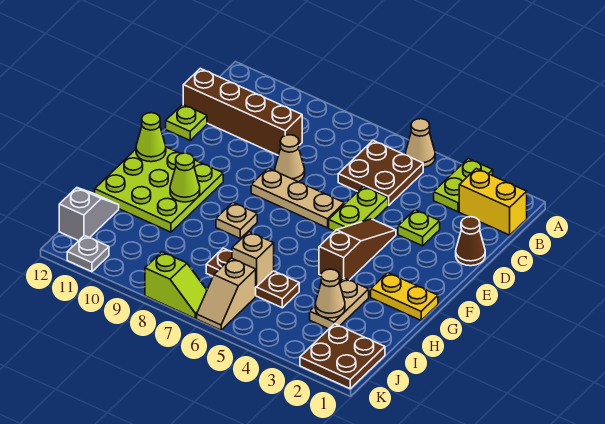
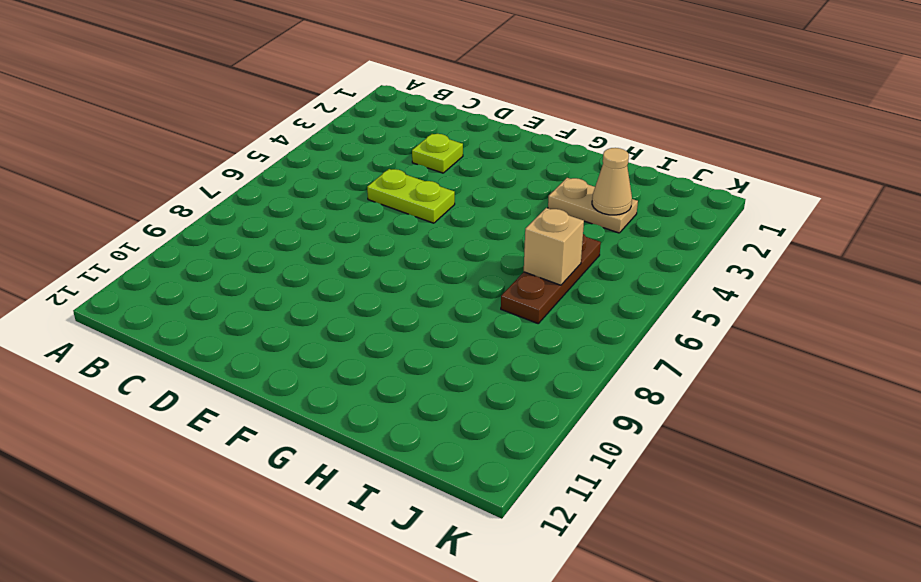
none -> lime plate A3:B3 level 1
none -> tan cone A5 level 1
none -> yellow brick B1:B2 level 1

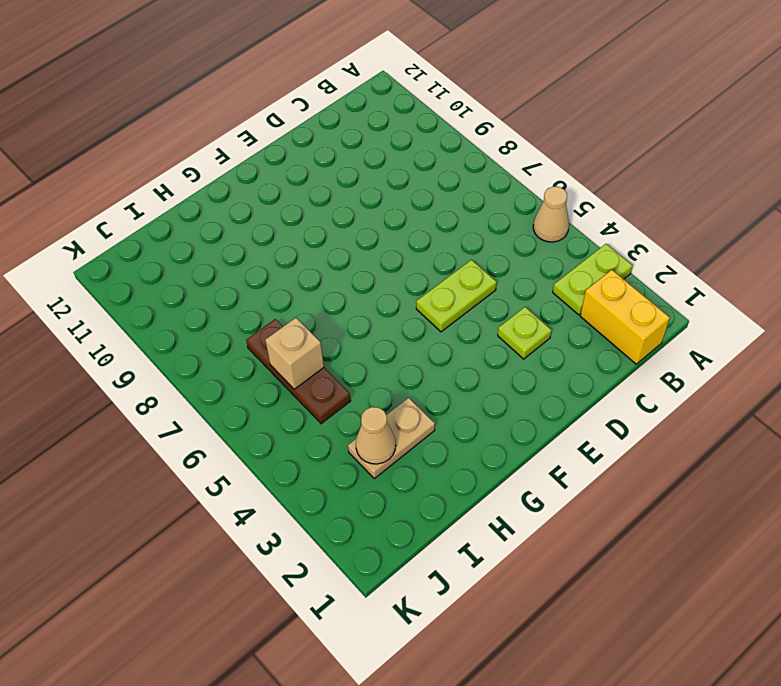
none -> brown plate B5:C6 level 1
none -> brown brick C9:C12 level 1
none -> brown cone D1 level 1

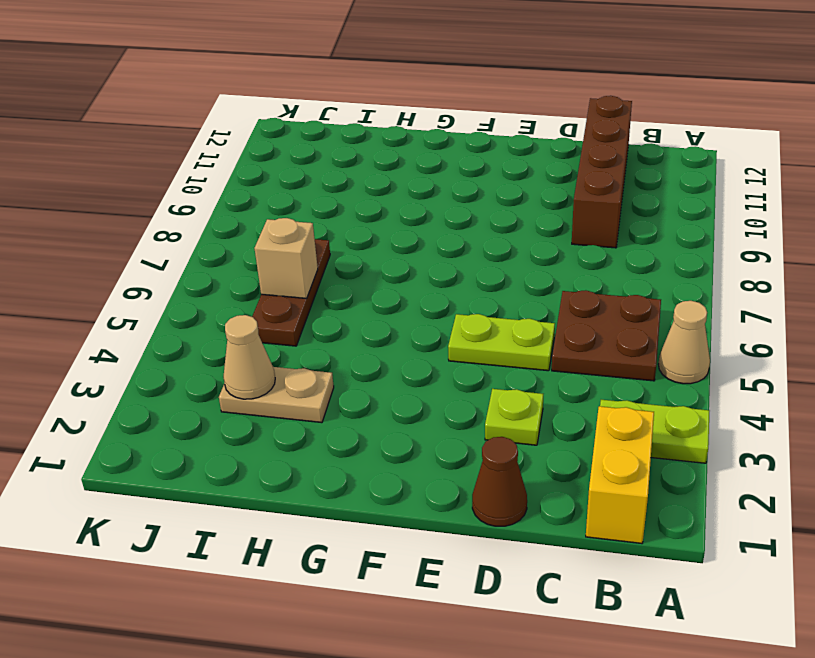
none -> tan cone D8 level 1
none -> lime plate D12 level 1
none -> brown slope E4:G4 level 1 top G

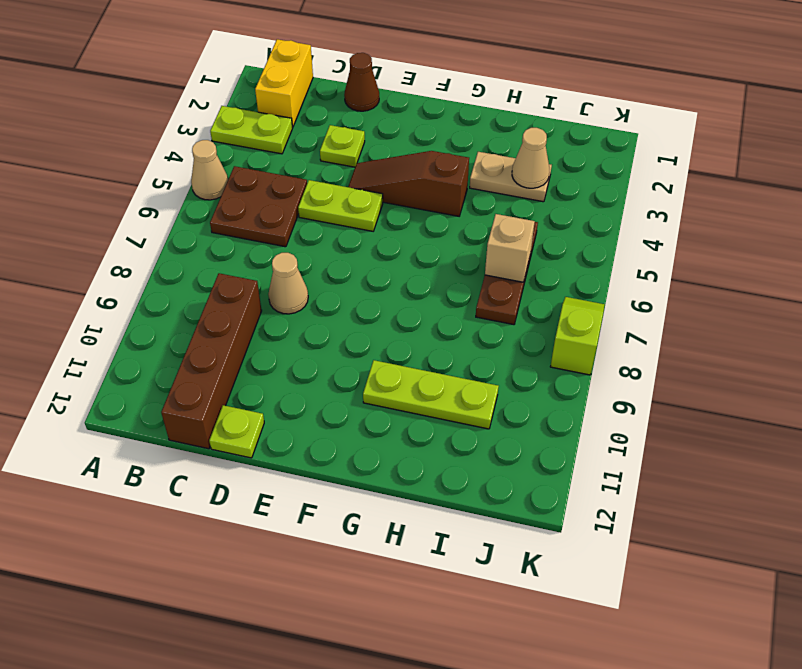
lime plate G10:I10 level 1 -> lime plate F10:H12 level 1
none -> tan plate E6:E8 level 1
none -> yellow plate G1:G2 level 1
none -> tan plate G8 level 1

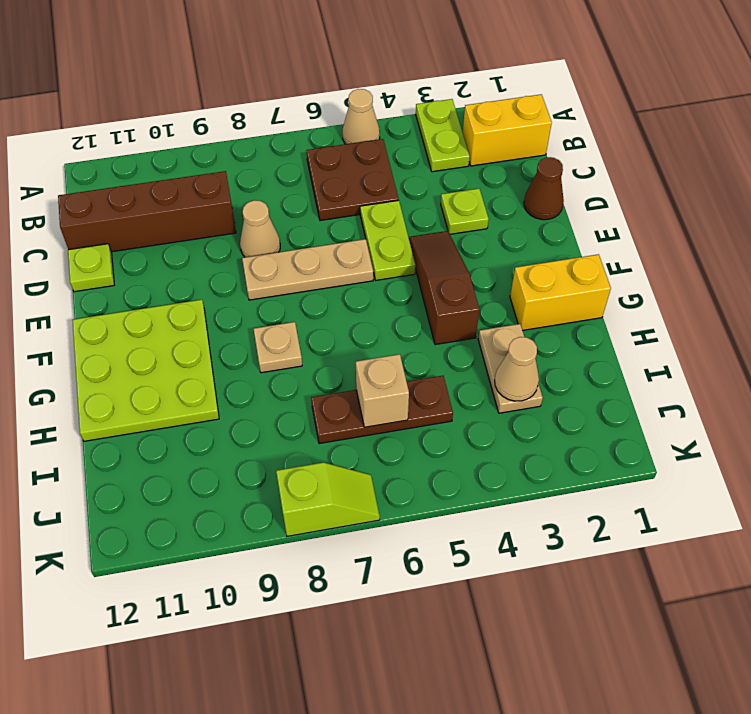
yellow brick G1:G2 level 1 -> yellow plate G1:G2 level 1
none -> grey slope I12:J12 level 1 top J
none -> brown plate J1:K2 level 1
none -> tan slope J6:K6 level 1 top J

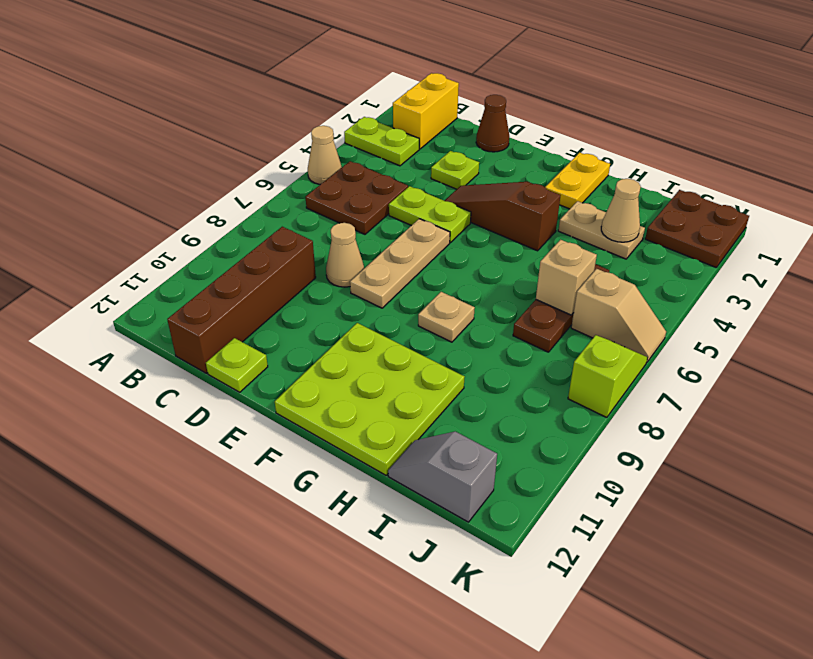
none -> grey plate K11 level 1
none -> lime cone F12 level 2
none -> lime cone G10 level 2

